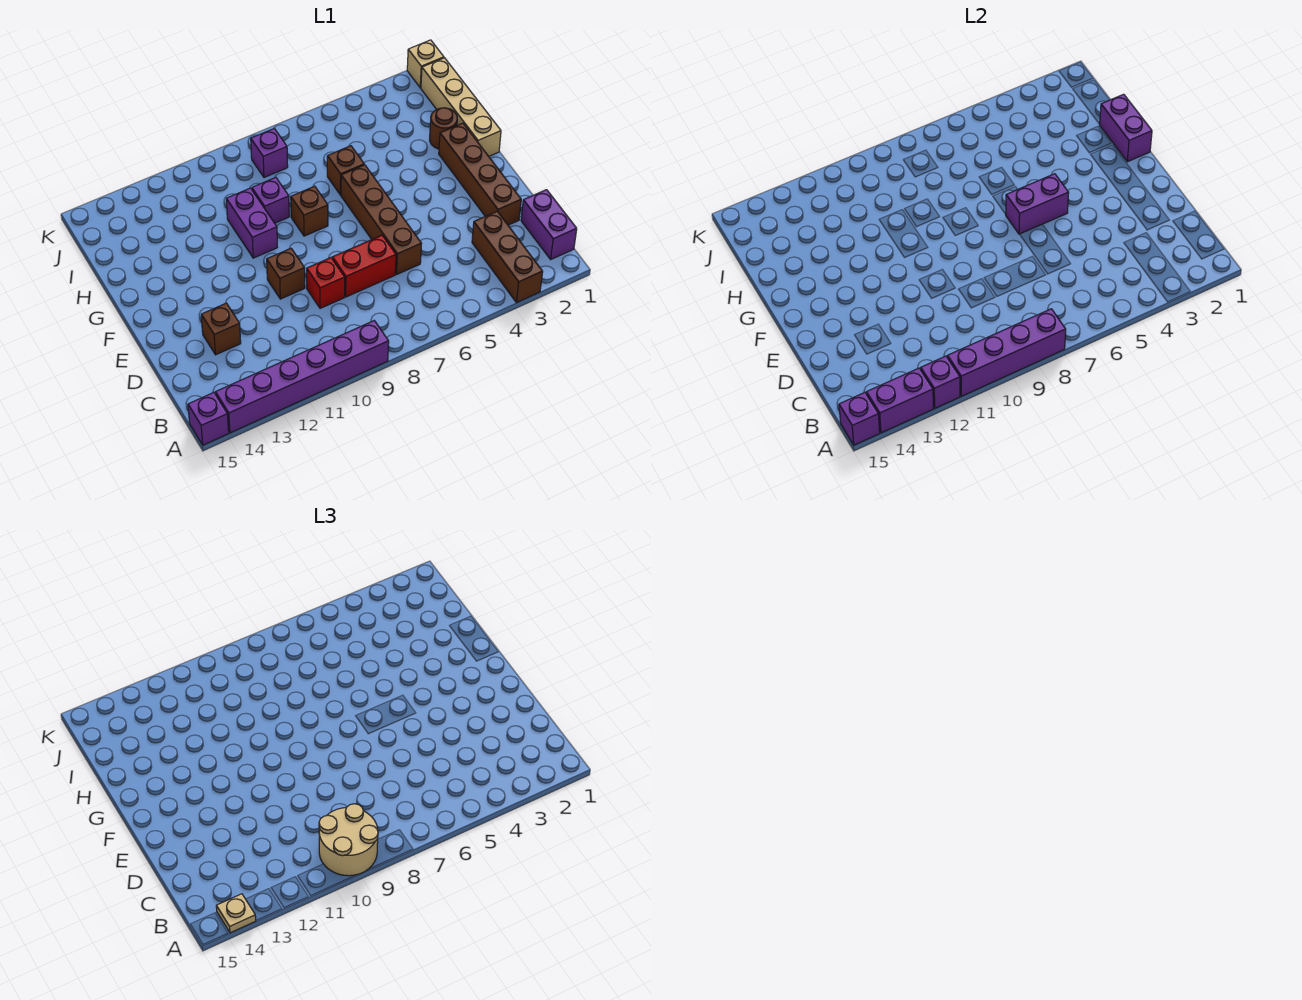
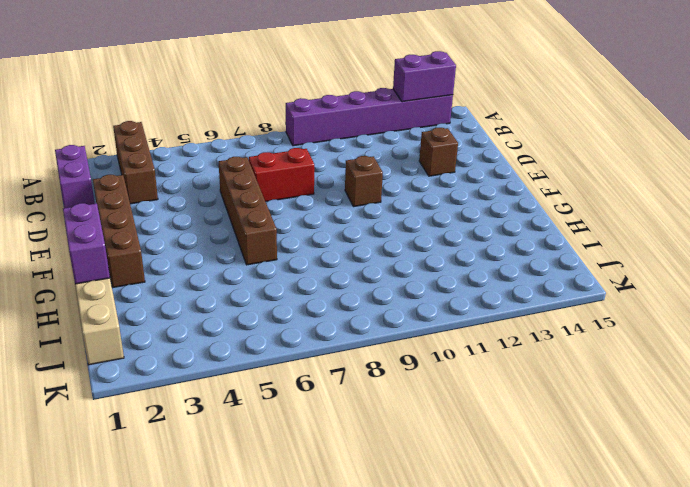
none -> purple brick A15 level 1
none -> red brick D9 level 1
none -> brown brick G8 level 1

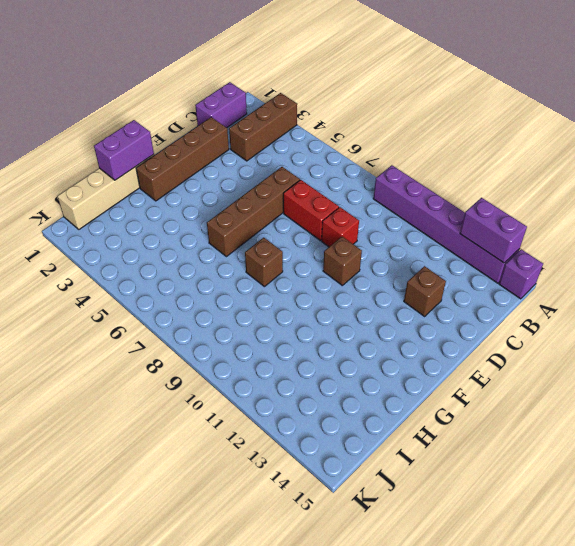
none -> purple brick G10:H10 level 1
none -> brown round brick H2 level 1
none -> brown brick H6 level 1

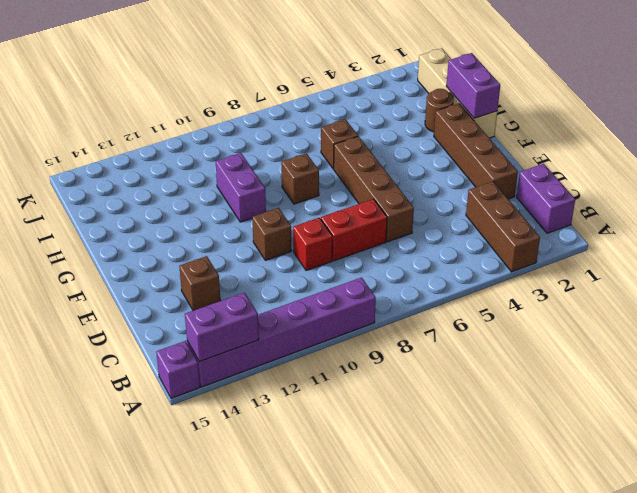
none -> purple brick H9 level 1
none -> purple brick J8 level 1
none -> tan brick K1 level 1

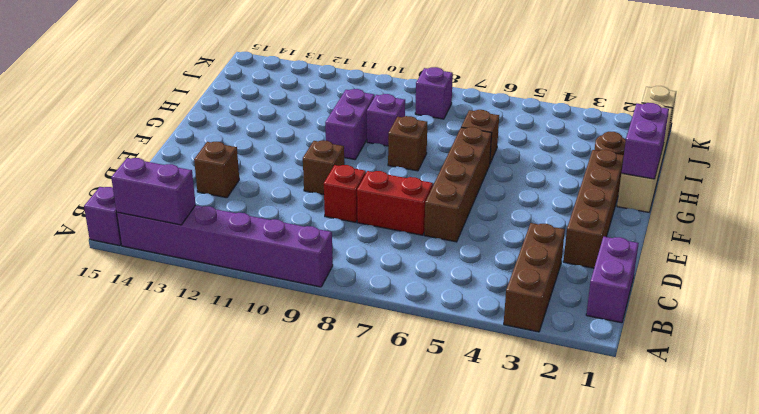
none -> purple brick A8:A11 level 2
none -> purple brick A12 level 2
none -> purple brick A15 level 2

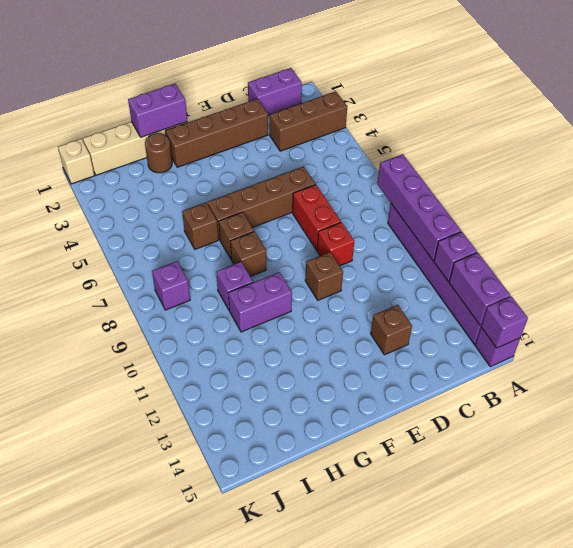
brown brick G7 level 1 -> none
none -> purple brick F5:F6 level 2
none -> tan round brick A9:B10 level 3
none -> tan plate A14 level 3

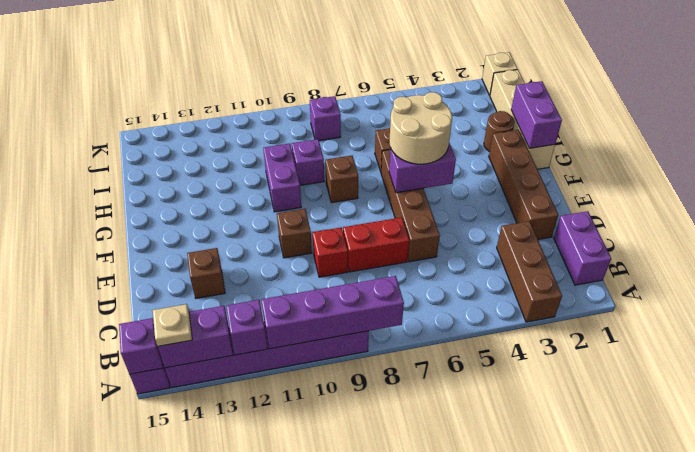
tan round brick F5:G6 level 3 -> tan round brick A9:B10 level 3

